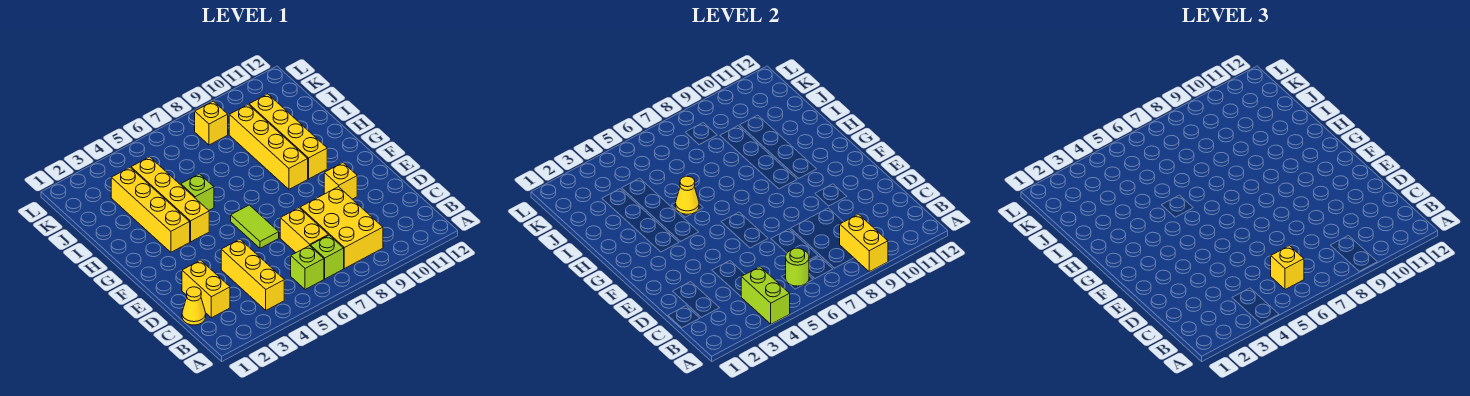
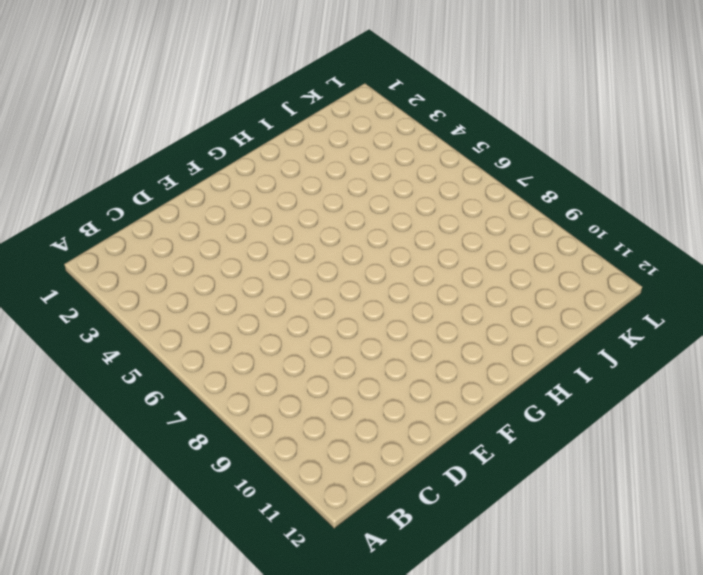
none -> yellow brick B4:D4 level 1
none -> lime brick B6 level 1
none -> lime brick B7 level 1

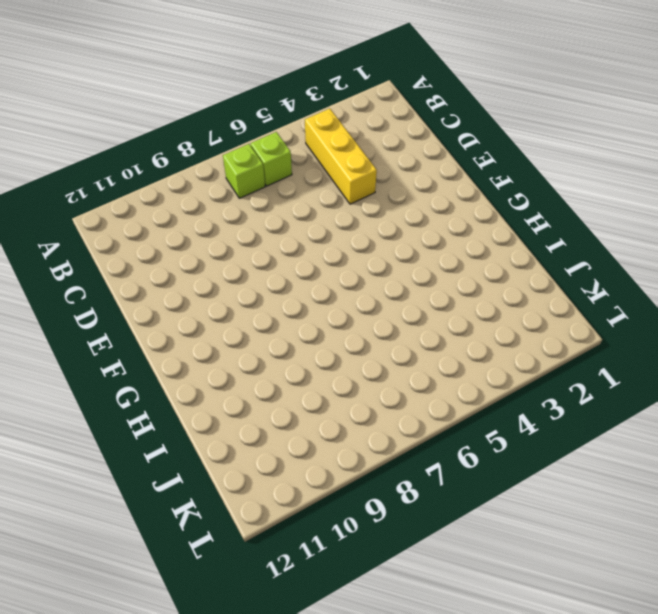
none -> yellow brick B8:D9 level 1
none -> yellow cone C1 level 1
none -> yellow brick C2:D2 level 1

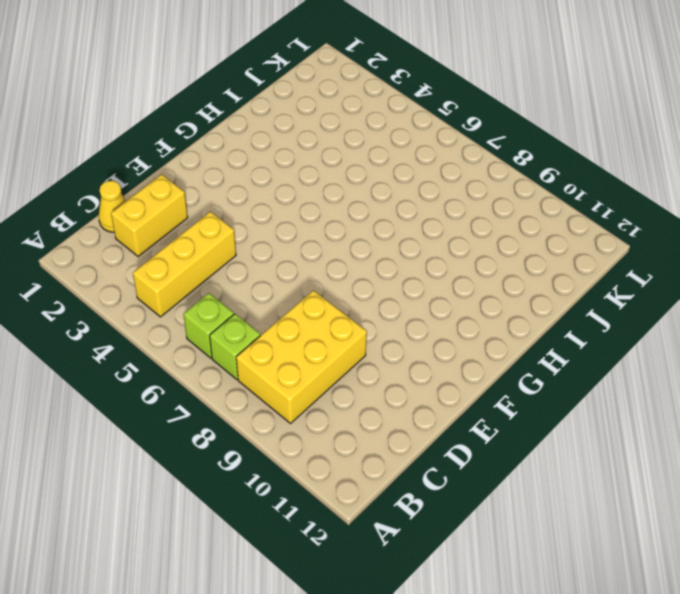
none -> yellow brick C7:D7 level 1
none -> lime tile E6:F6 level 1
none -> yellow brick E10 level 1

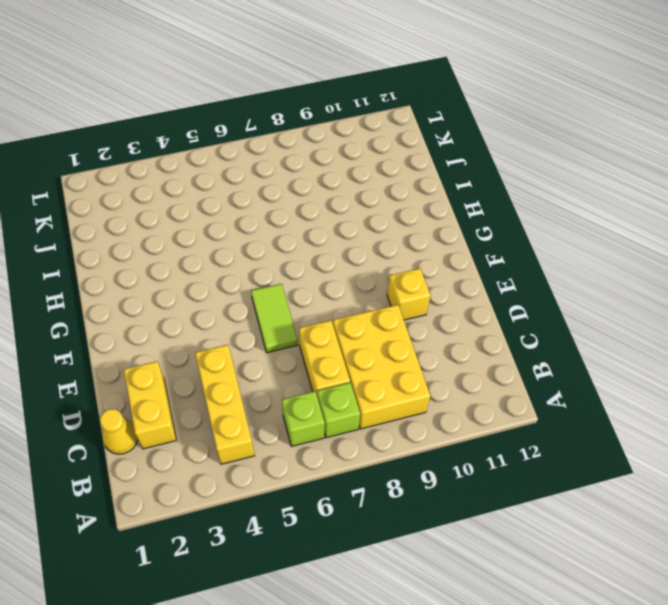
none -> yellow brick G3:J3 level 1
none -> yellow brick G4:J4 level 1
none -> yellow brick G9:J9 level 1

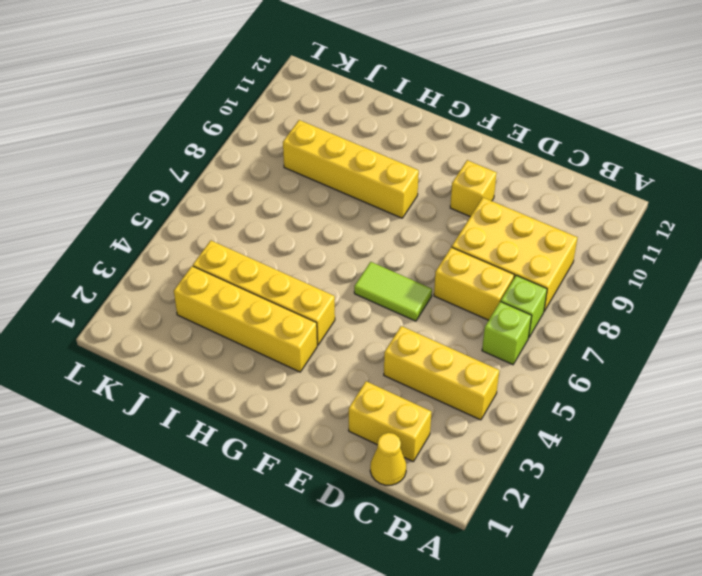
none -> yellow brick G10:J10 level 1
none -> lime brick H5 level 1
none -> yellow brick K8 level 1

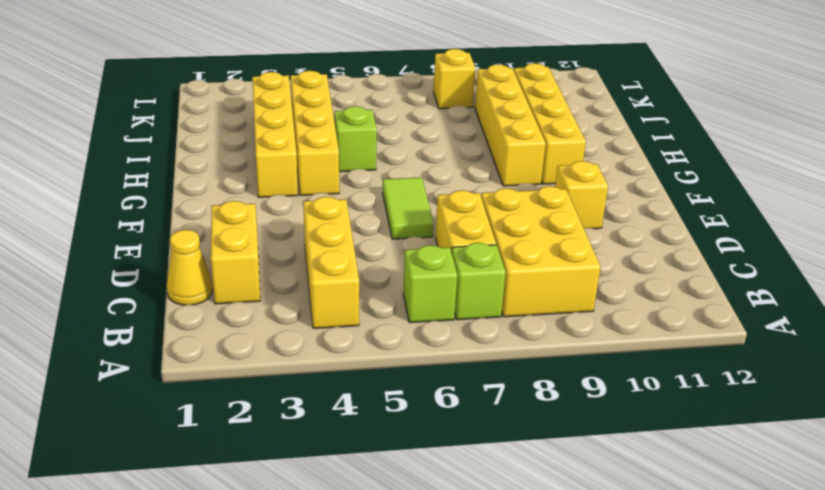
none -> lime brick A4:B4 level 2
none -> yellow brick A9:B9 level 2
none -> lime round brick B6 level 2

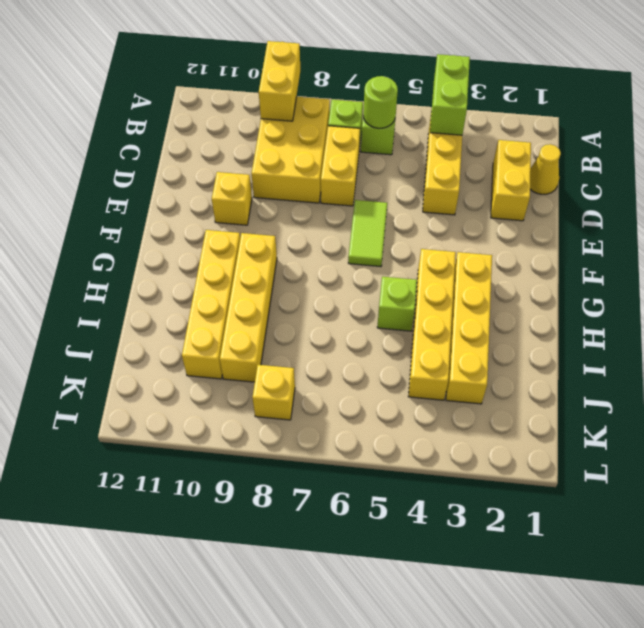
none -> yellow cone H5 level 2
none -> yellow brick B6 level 3

